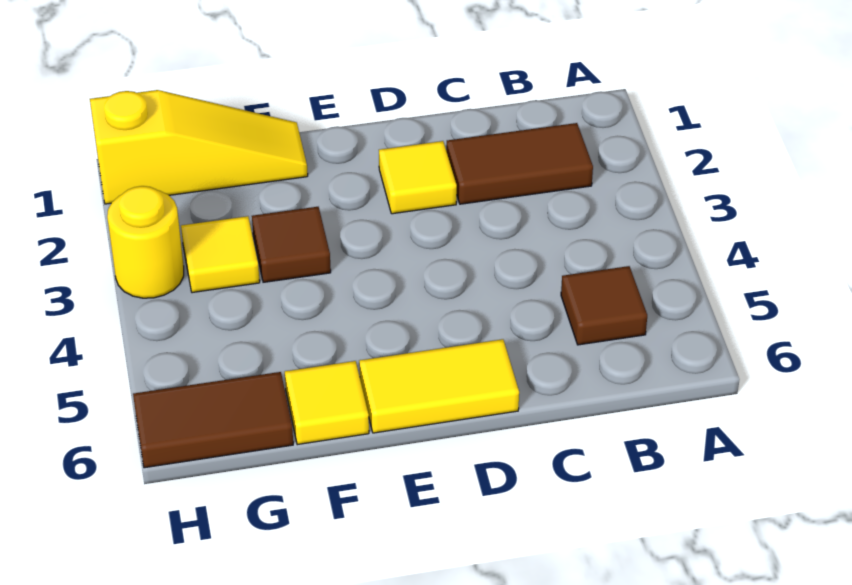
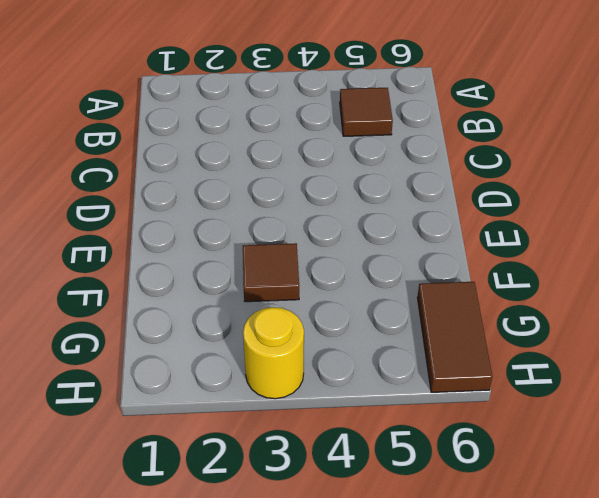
none -> brown tile B2:C2 level 1
none -> yellow tile D2 level 1

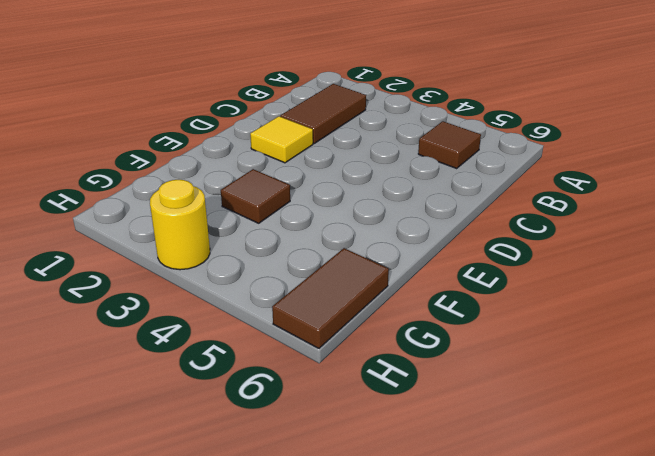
none -> yellow tile D6:E6 level 1
none -> yellow slope F1:H1 level 1 top H

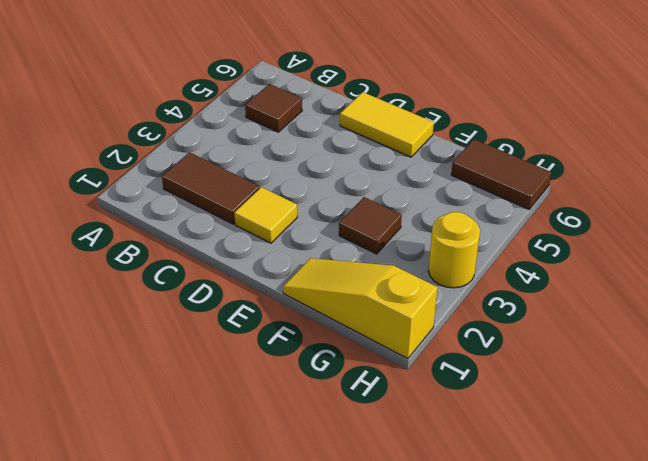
none -> yellow tile F6 level 1
none -> yellow tile G3 level 1

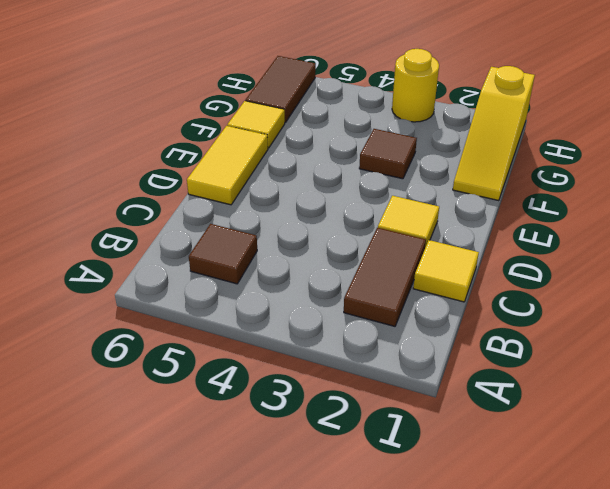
yellow tile C1 level 1 -> yellow tile G3 level 1

